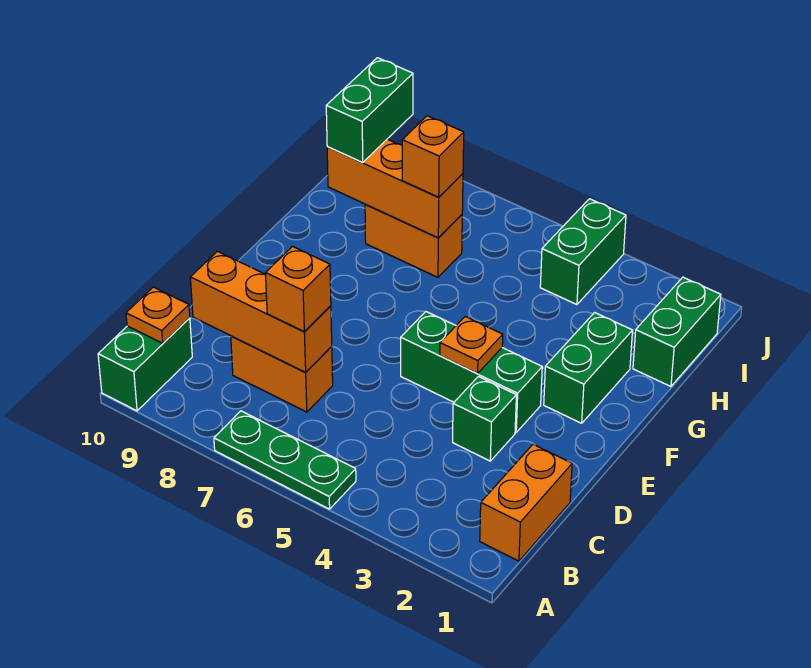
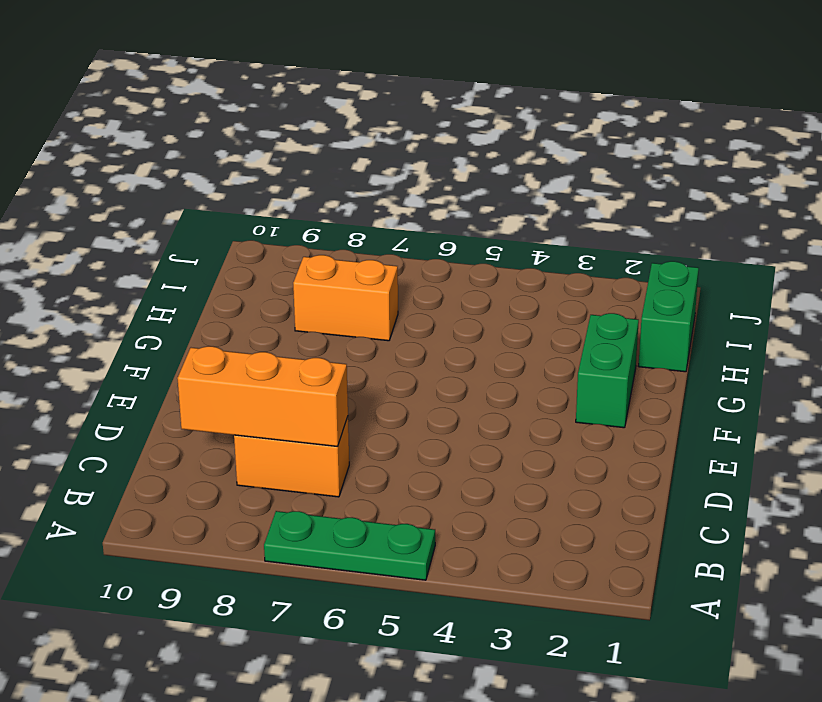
none -> green brick A10:B10 level 1
none -> orange brick B1:C1 level 1
none -> green brick D3 level 1

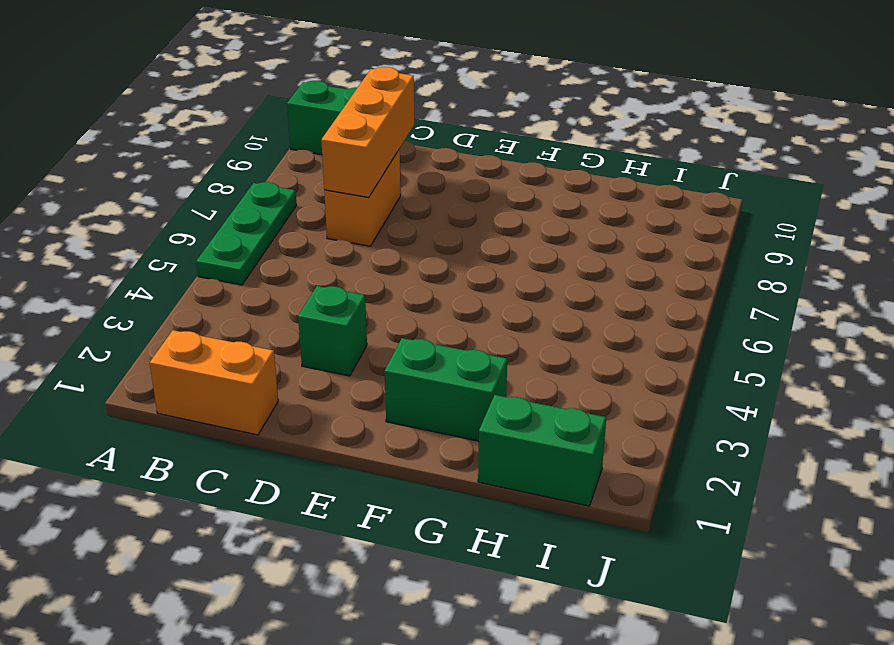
none -> green brick E3:E5 level 1
none -> orange brick H7:H8 level 1
none -> green brick I4:J4 level 1

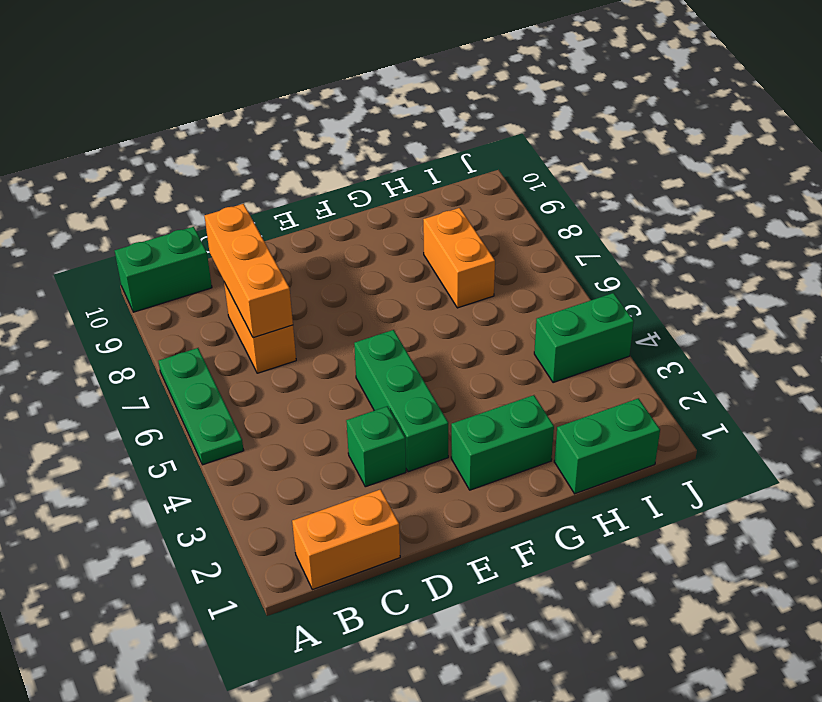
none -> orange plate B10 level 2
none -> orange plate E4 level 2
none -> orange brick H7:H9 level 2

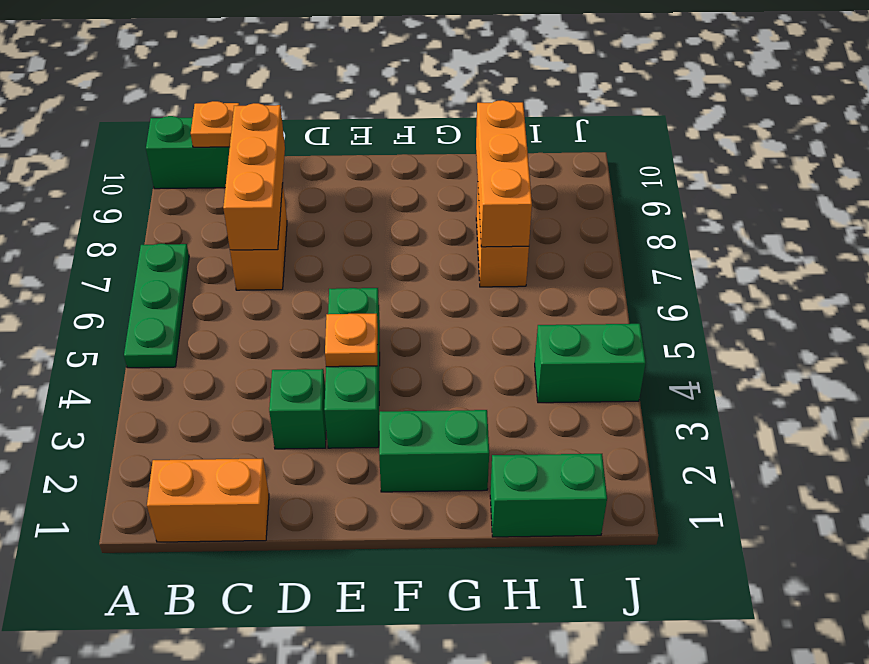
none -> orange brick C7 level 3
none -> orange brick H7 level 3
none -> green brick H9:I9 level 3

